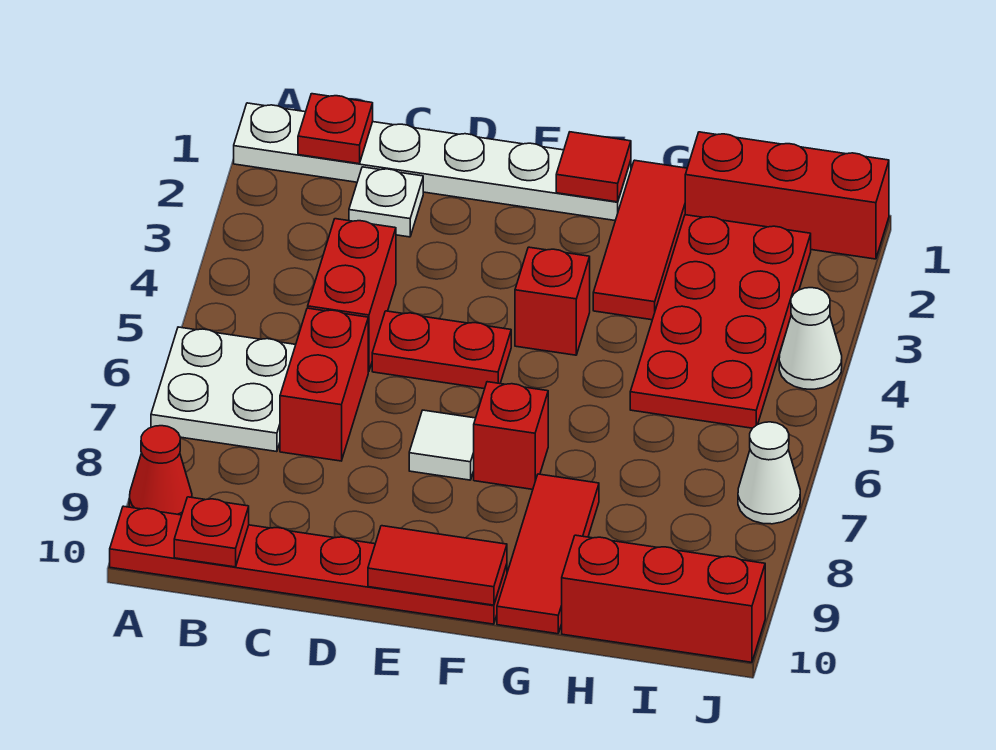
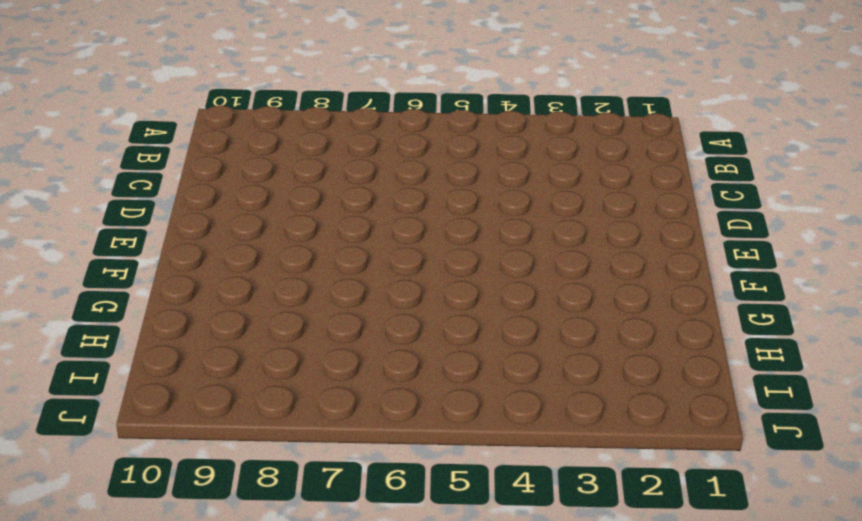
none -> white plate A1:F1 level 1
none -> white plate A6:B7 level 1
none -> red cone A9 level 1

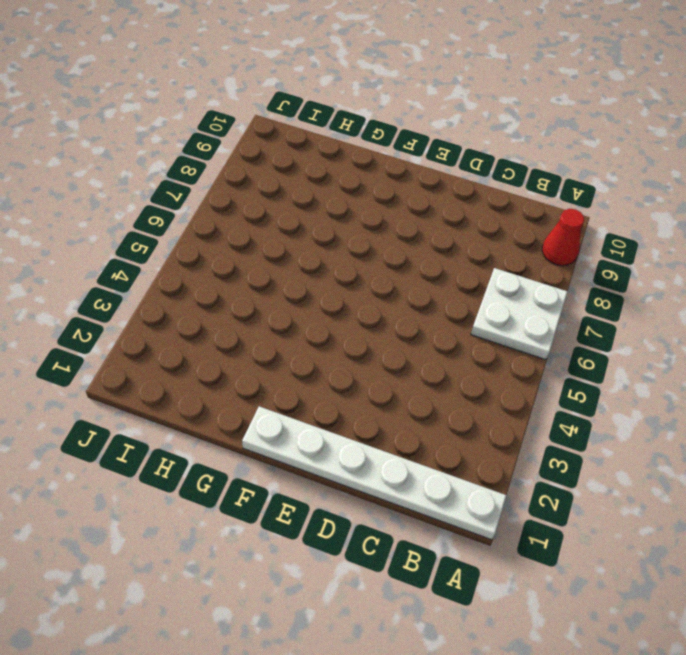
none -> red plate A10:F10 level 1
none -> white plate C2 level 1
none -> red brick C4:C5 level 1

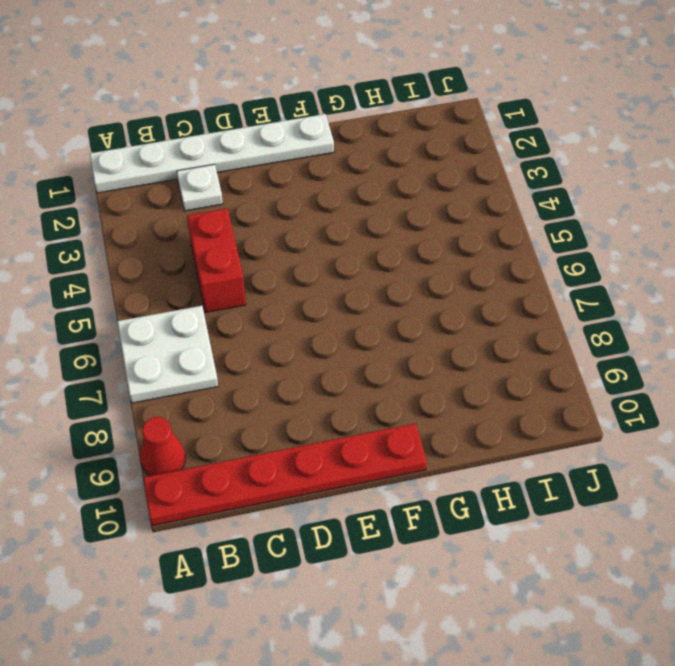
none -> red brick C6:C7 level 1
none -> red plate D5:E5 level 1
none -> white tile E7 level 1

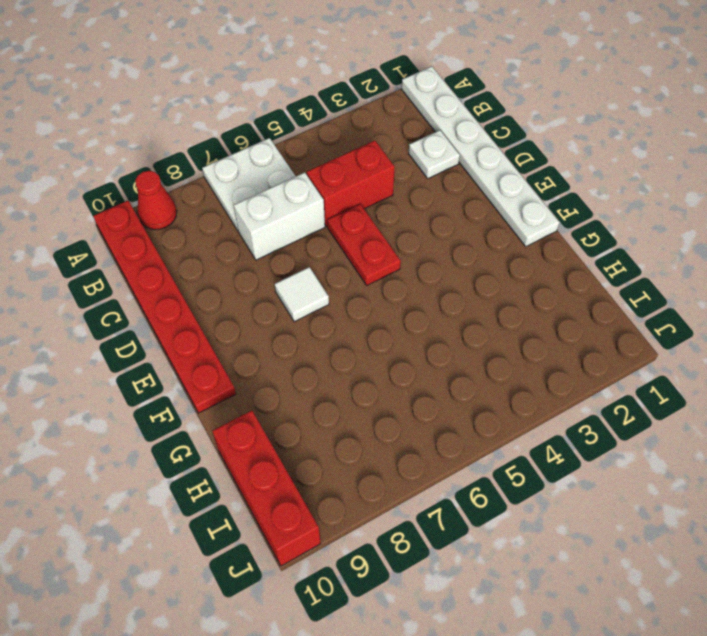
white brick C6:C7 level 1 -> red brick C6:C7 level 1
none -> red brick F4 level 1
none -> red brick F7 level 1
none -> red tile G1:G3 level 1

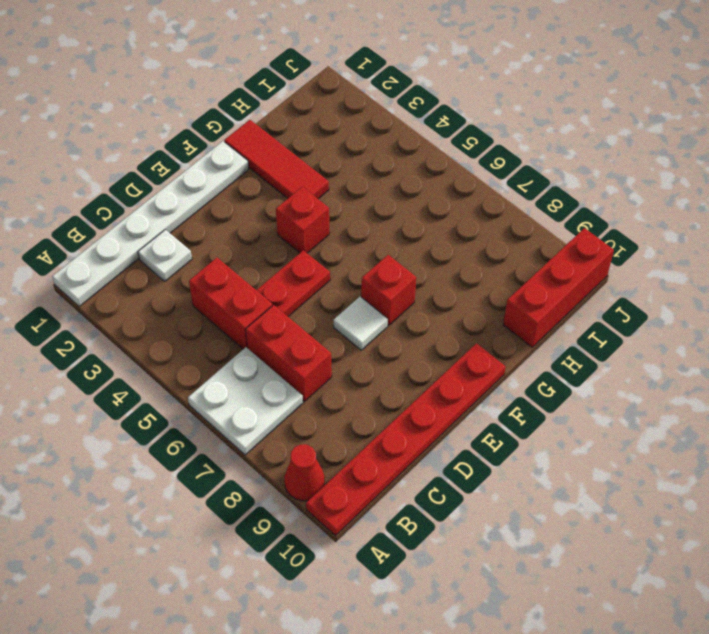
none -> red tile G8:G10 level 1
none -> red brick H1:J1 level 1
none -> red plate H2:I5 level 1

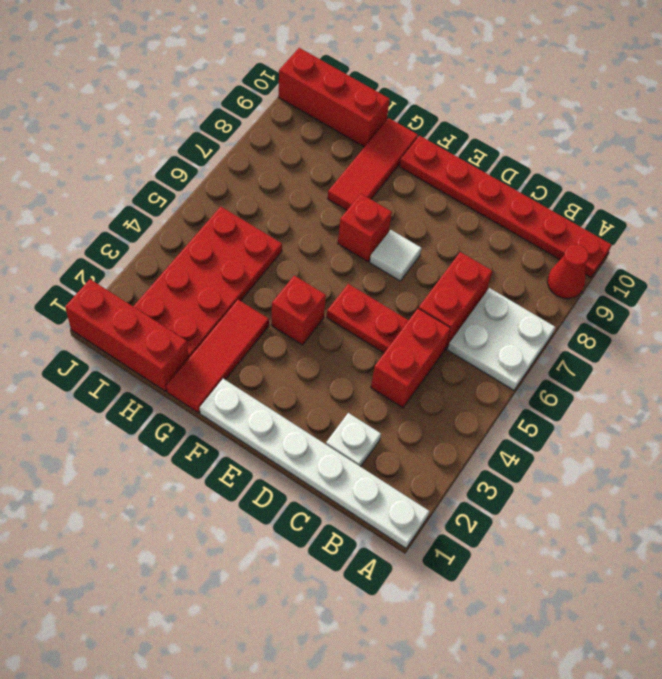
none -> white cone J4 level 1
none -> white cone J7 level 1
none -> red plate B1 level 2

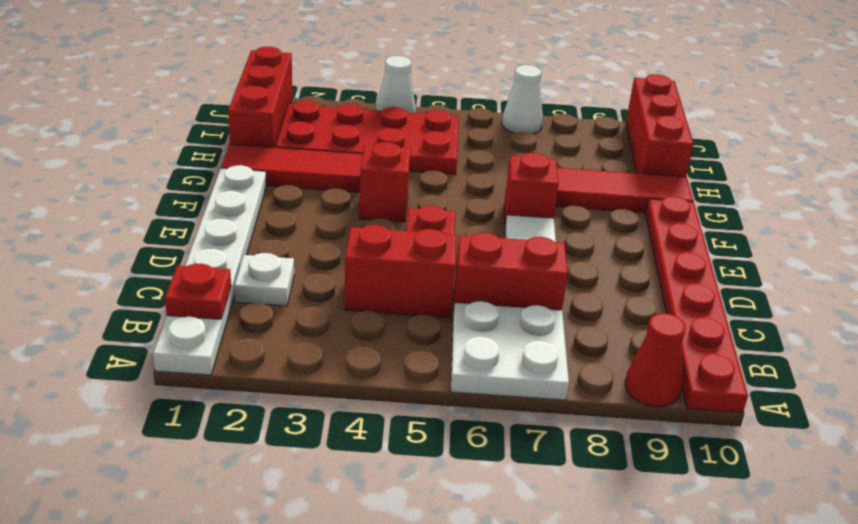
none -> red plate B10 level 2
none -> red tile E10:F10 level 2
none -> red tile F1 level 2

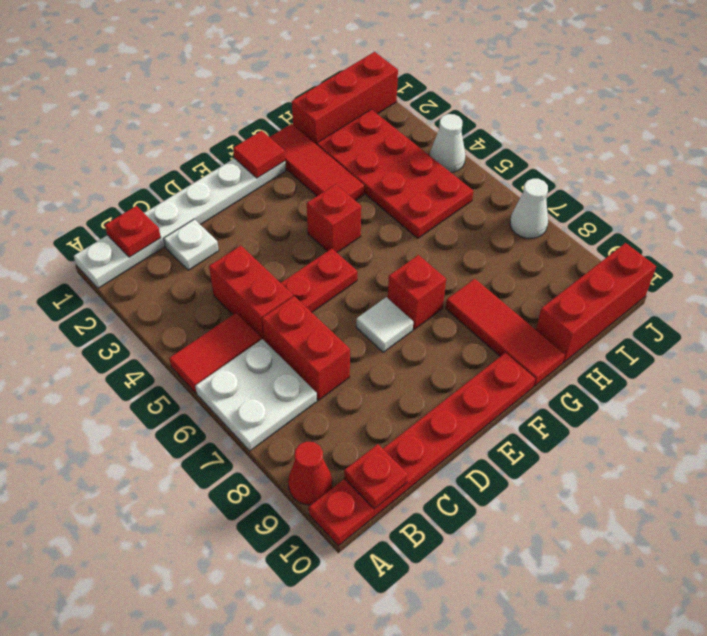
red tile A5:B5 level 1 -> red tile E10:F10 level 2

